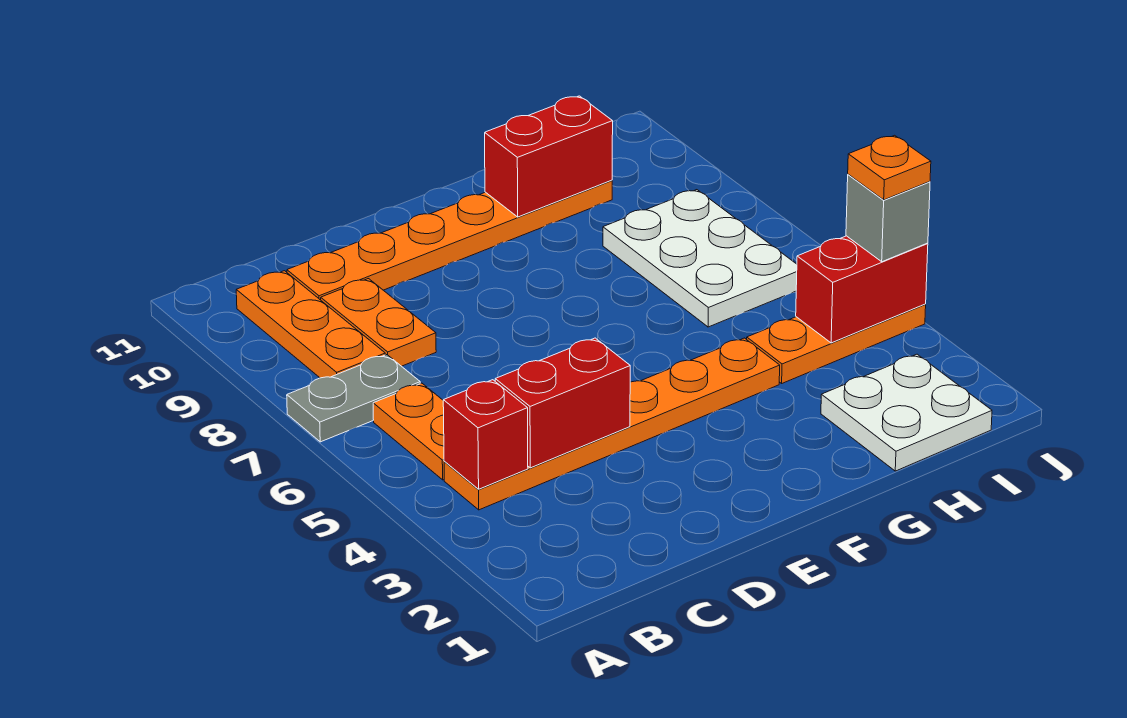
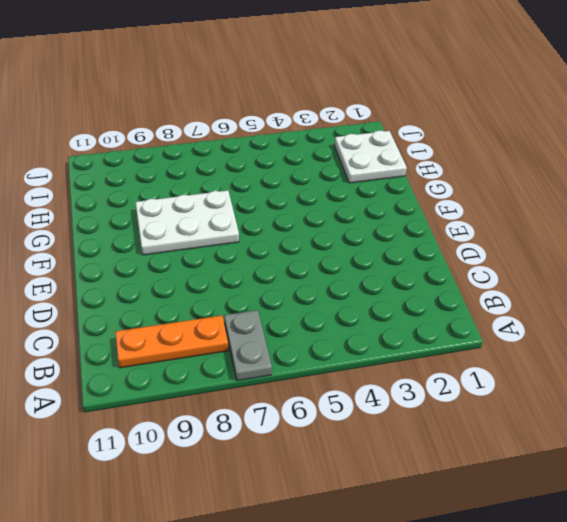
white plate F7:G9 level 1 -> white plate H6:I8 level 1
none -> orange plate B4:G4 level 1
none -> orange plate B5:B6 level 1
none -> orange plate C8:C9 level 1

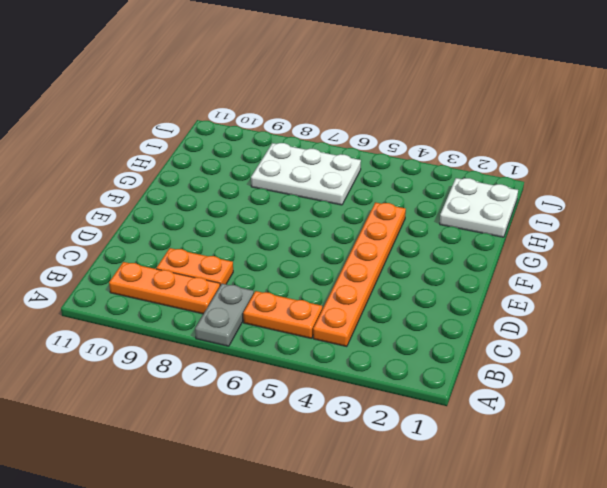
none -> orange plate C10:H10 level 1
none -> orange plate H4:J4 level 1
none -> red brick B4 level 2

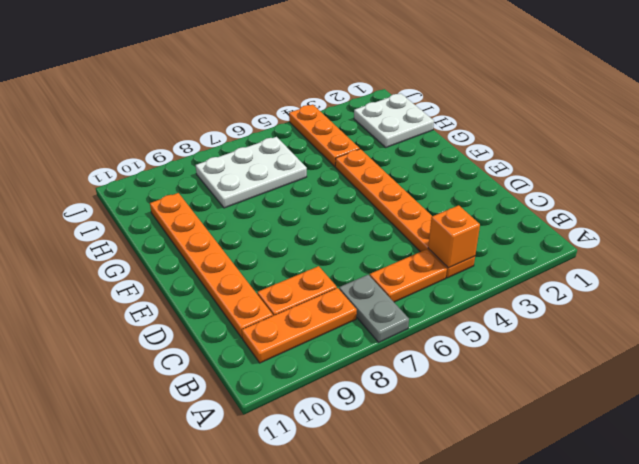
orange brick B4 level 2 -> red brick B4 level 2
none -> red brick C4:D4 level 2
none -> red brick G10:H10 level 2
none -> red brick I4:J4 level 2

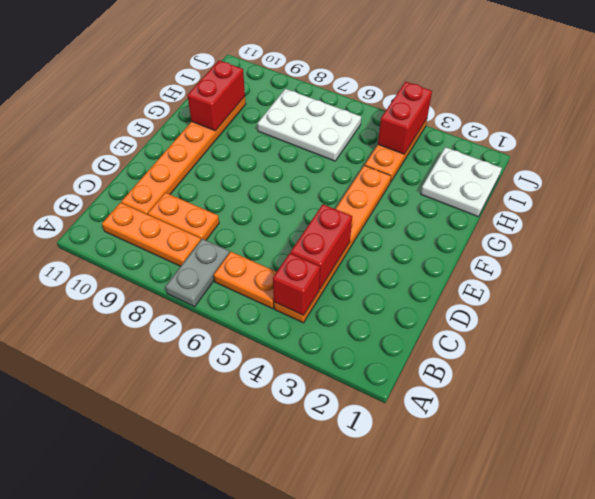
none -> grey brick J4 level 3
none -> orange plate J4 level 4

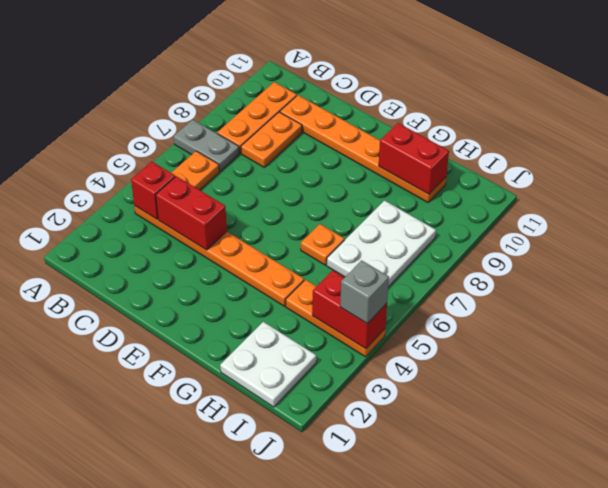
orange plate G6 level 1 -> orange plate J4 level 4

